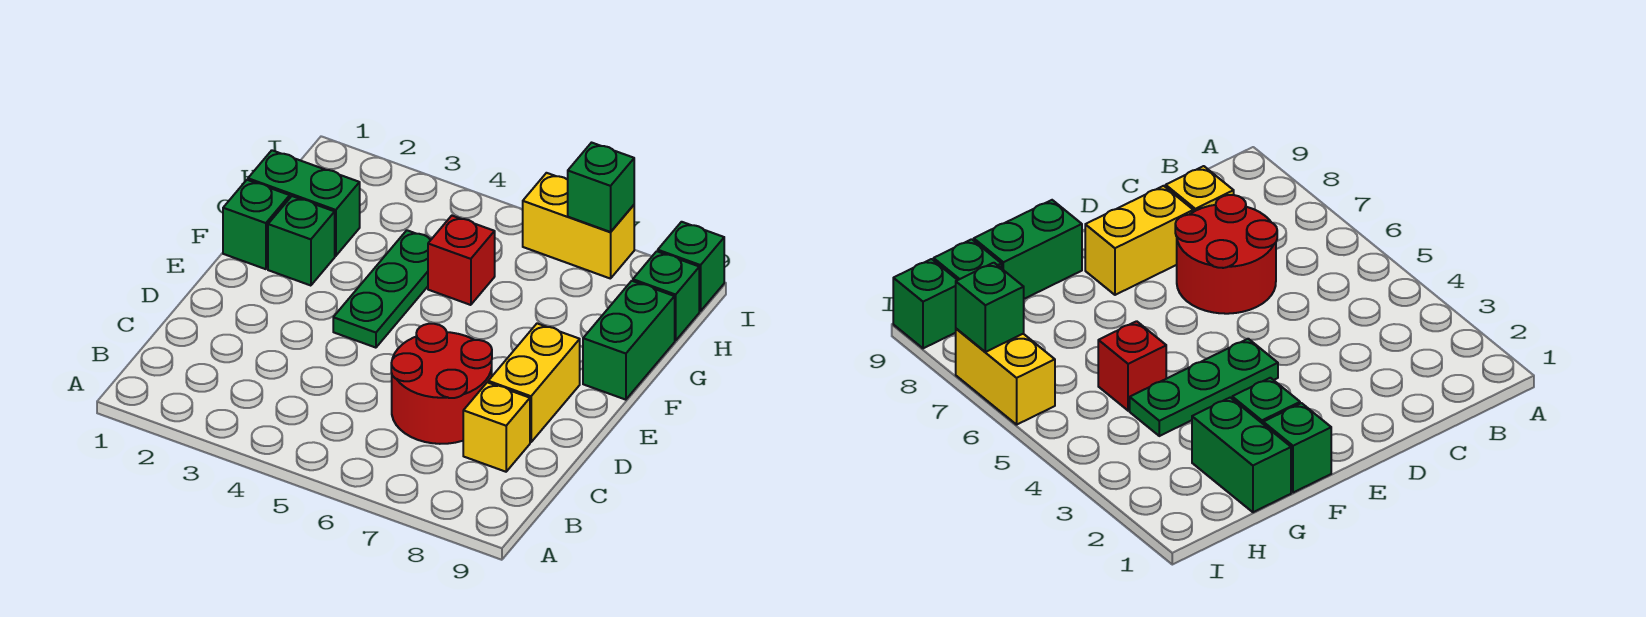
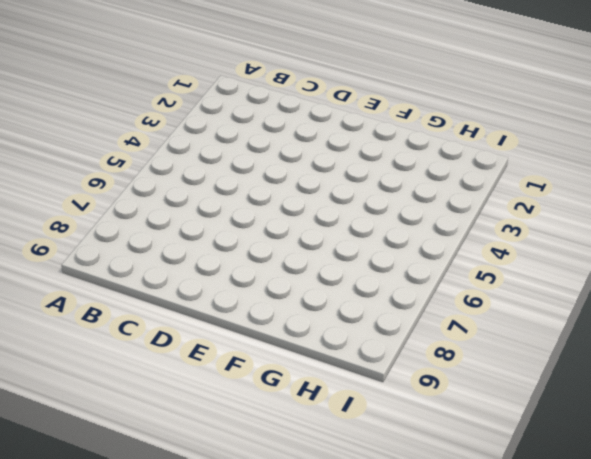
none -> red round brick C6:D7 level 1
none -> yellow brick C8 level 1
none -> yellow brick D8:E8 level 1

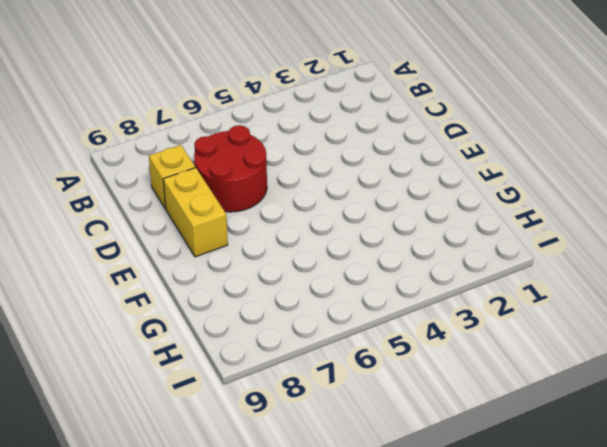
none -> green plate E4:G4 level 1
none -> green brick F1 level 1
none -> green brick F2 level 1

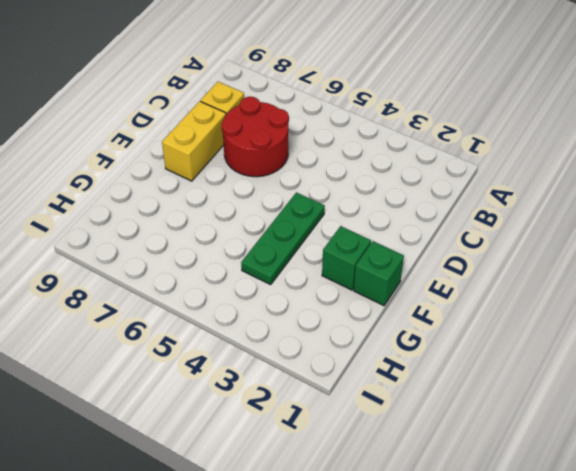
none -> green brick F9:G9 level 1
none -> green brick G1:G2 level 1
none -> red brick G5 level 1

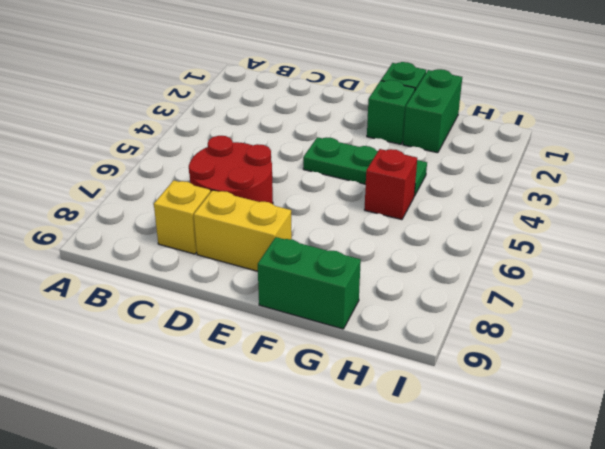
none -> green brick H9 level 1
none -> yellow brick I6:I7 level 1
none -> green brick I9 level 1

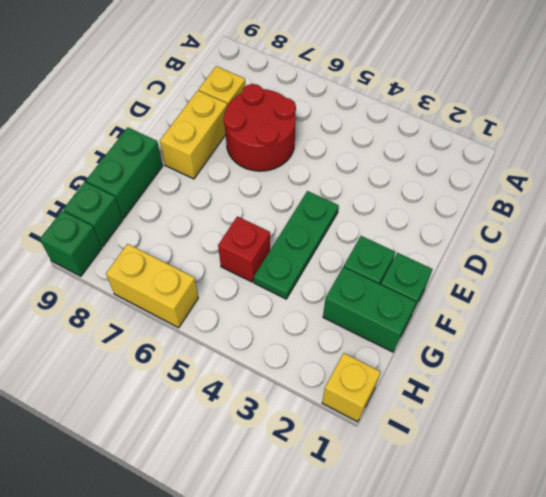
yellow brick I1 level 1 -> none
none -> green brick I7 level 2

